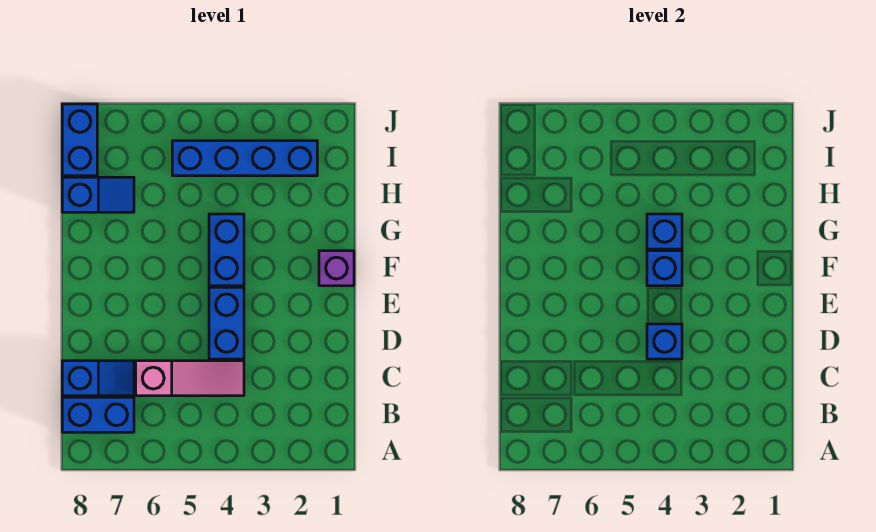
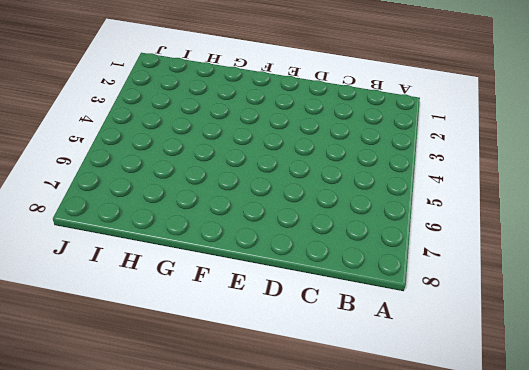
none -> blue brick B7:B8 level 1
none -> pink slope C4:C6 level 1 top 6
none -> blue slope C7:C8 level 1 top 8

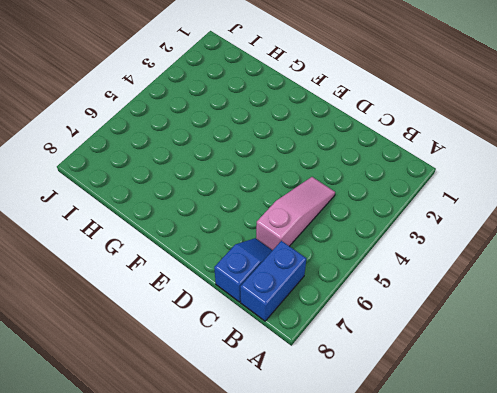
none -> blue brick D4:E4 level 1
none -> purple brick F1 level 1
none -> blue brick F4:G4 level 1

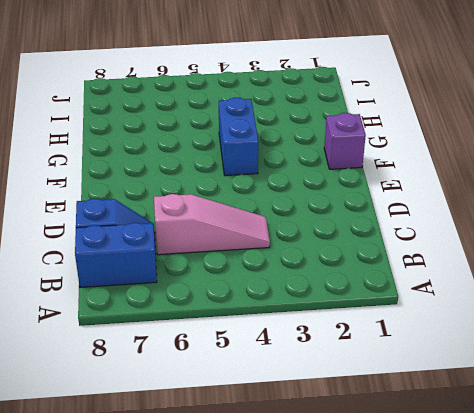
none -> blue brick D4:E4 level 1
none -> blue slope H7:H8 level 1 top 8
none -> blue brick I2:I5 level 1

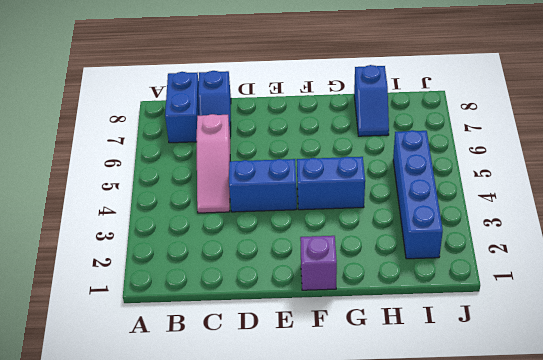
none -> blue brick I8:J8 level 1
none -> blue brick D4 level 2
none -> blue brick F4 level 2

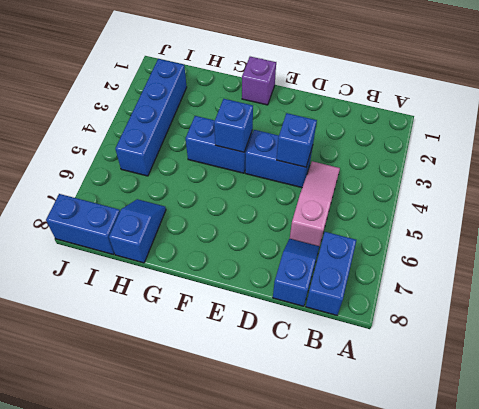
none -> blue brick G4 level 2

